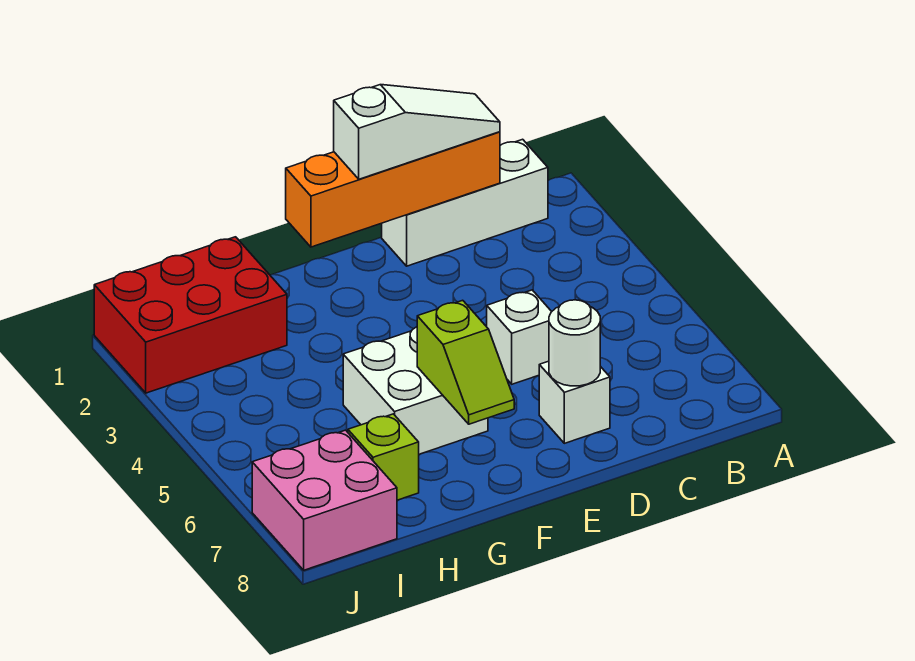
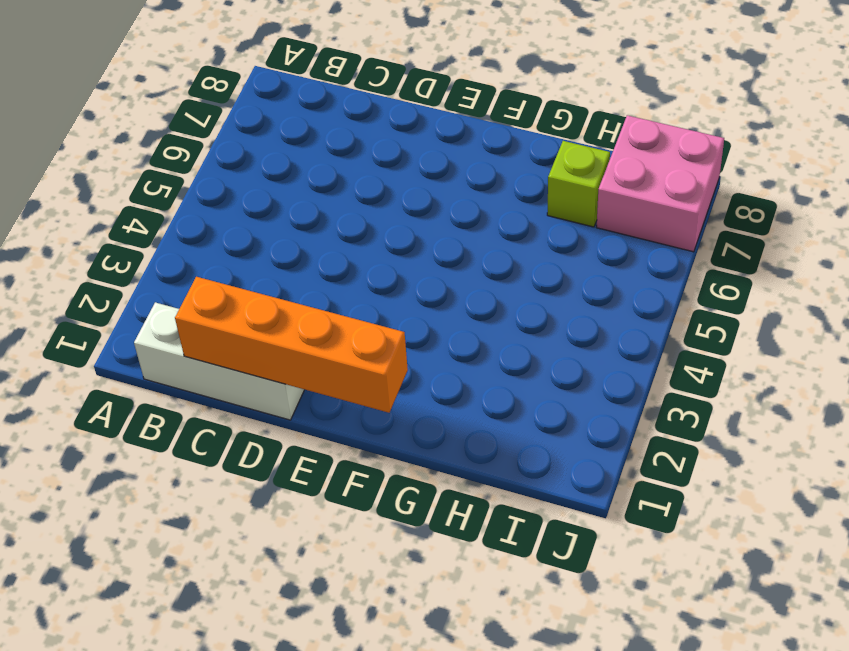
none -> white brick D5 level 1
none -> white brick D7 level 1

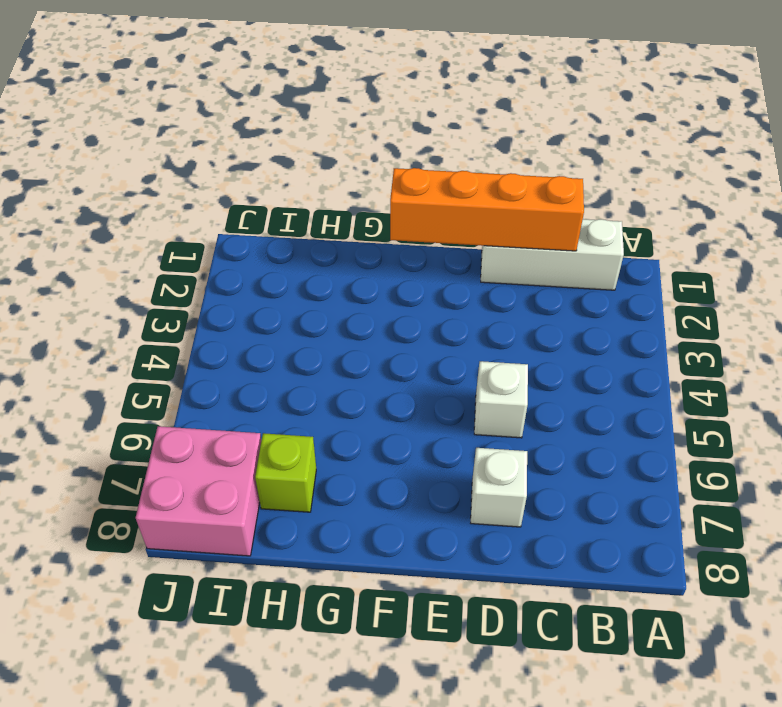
none -> white brick F5:G6 level 1
none -> red brick H1:J2 level 1

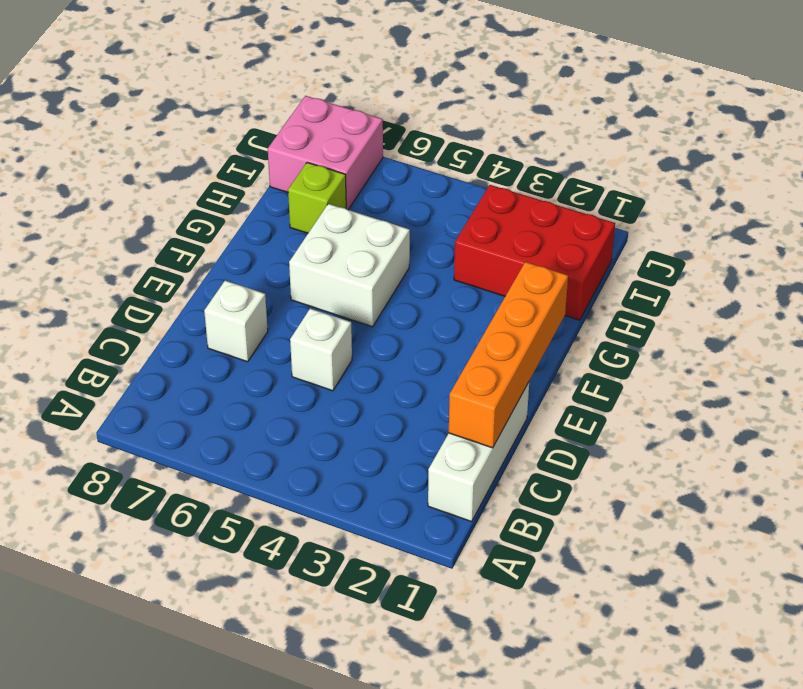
red brick H1:I3 level 1 -> red brick H1:J2 level 1
none -> white round brick D7 level 2
none -> lime slope F6:F7 level 2 top 6

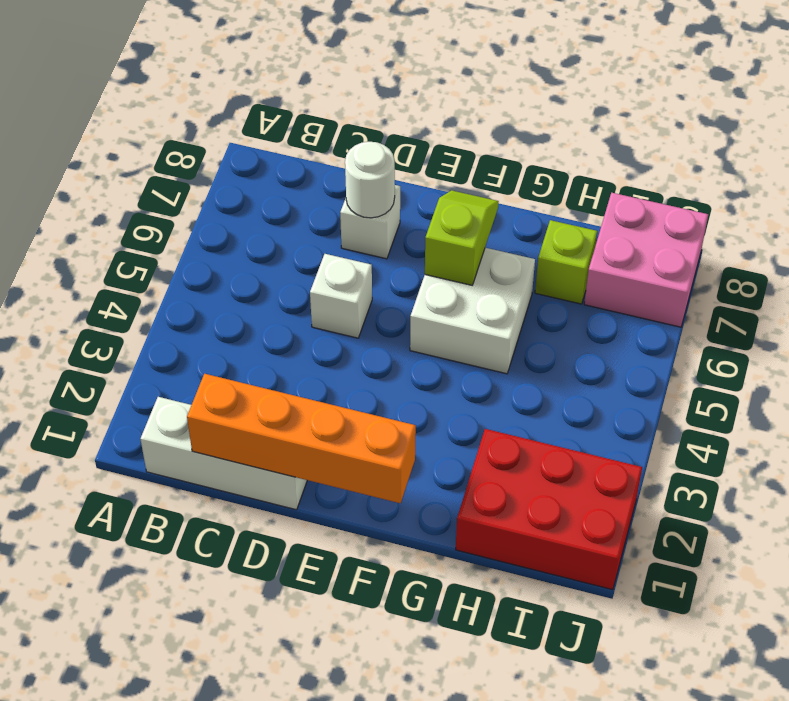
none -> white slope C1:E1 level 3 top E

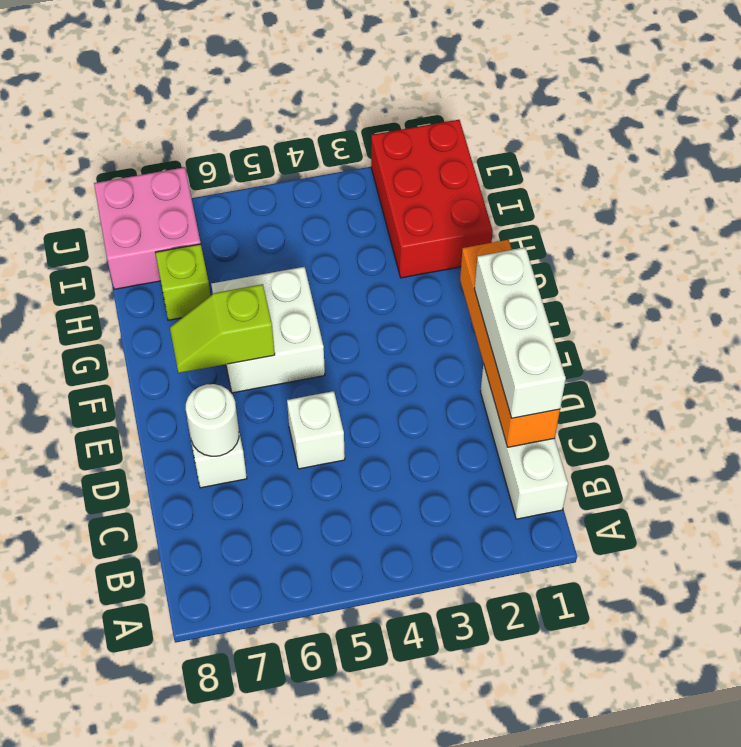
white brick C1:E1 level 3 -> white slope C1:E1 level 3 top E

